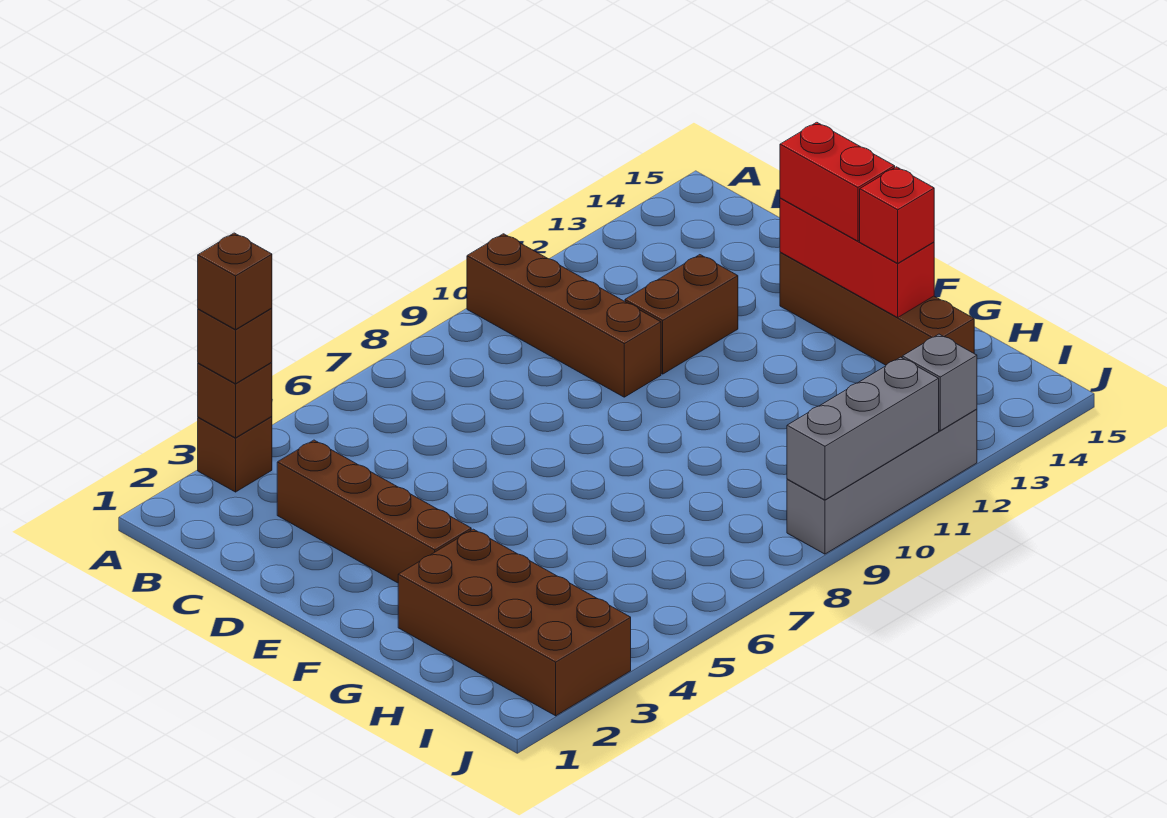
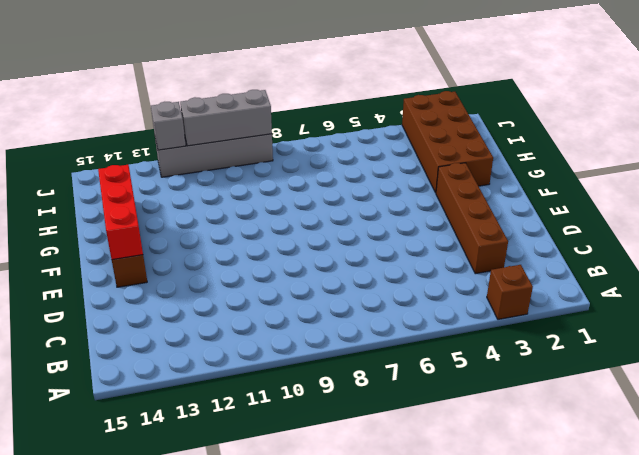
none -> brown brick A10:D10 level 1
none -> brown brick D11:D12 level 1
none -> brown brick A3 level 2

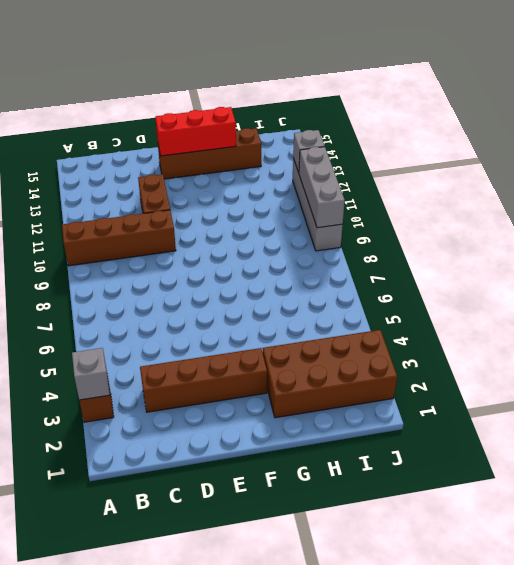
grey brick A3 level 2 -> brown brick A3 level 2
none -> brown brick A3 level 3
none -> red brick E14:F14 level 3
none -> red brick G14 level 3

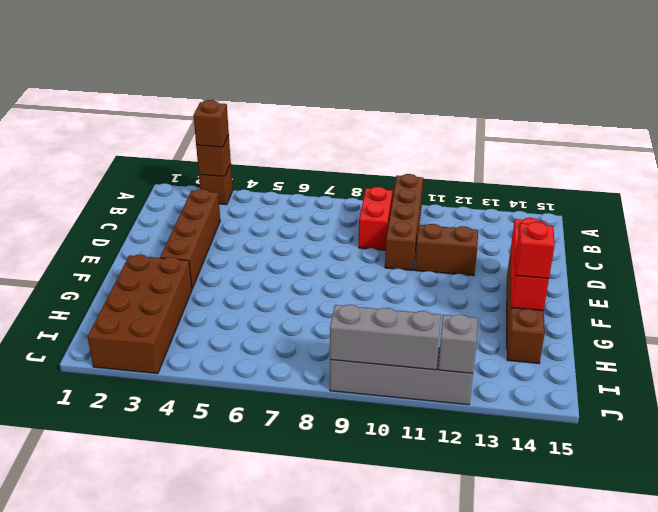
red brick B9:C9 level 1 -> red brick E14:F14 level 3
none -> brown brick A3 level 4

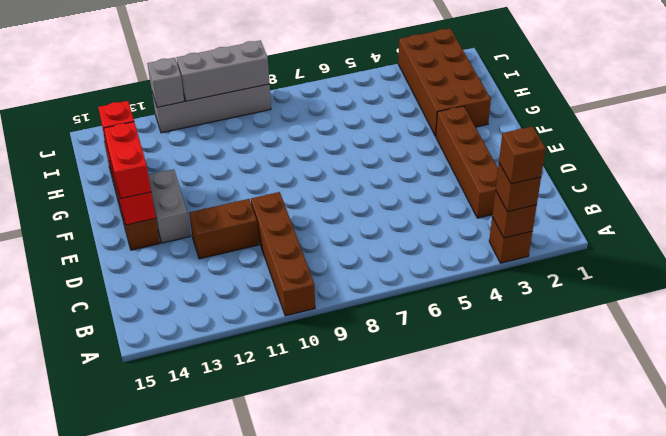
grey brick E13:F13 level 1 -> none

